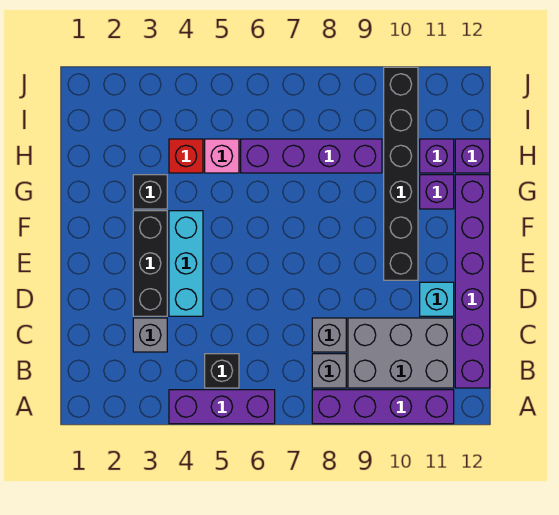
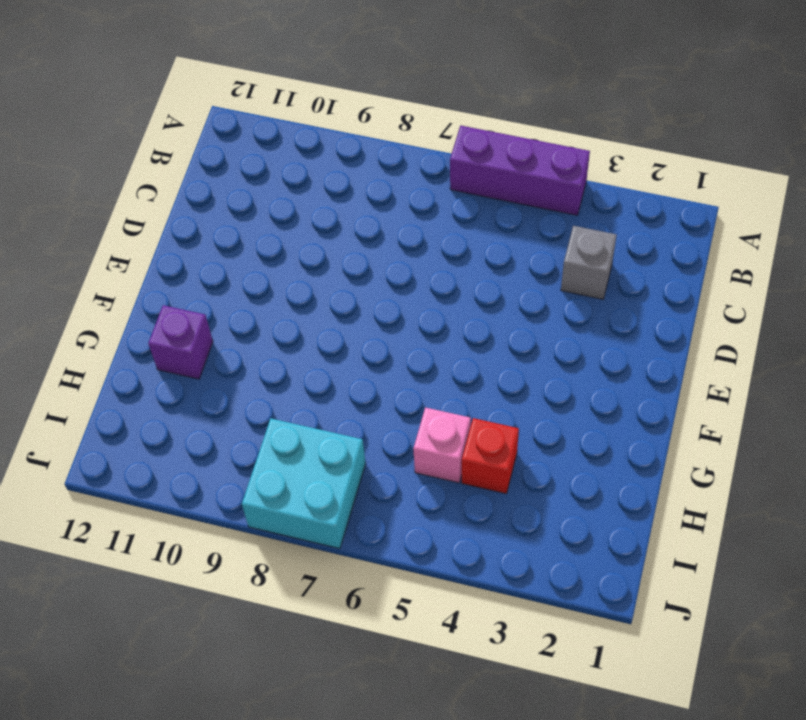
cyan brick I7:J8 level 1 -> none
none -> purple brick A8:A11 level 1
none -> black brick B5 level 1
none -> grey brick B8 level 1

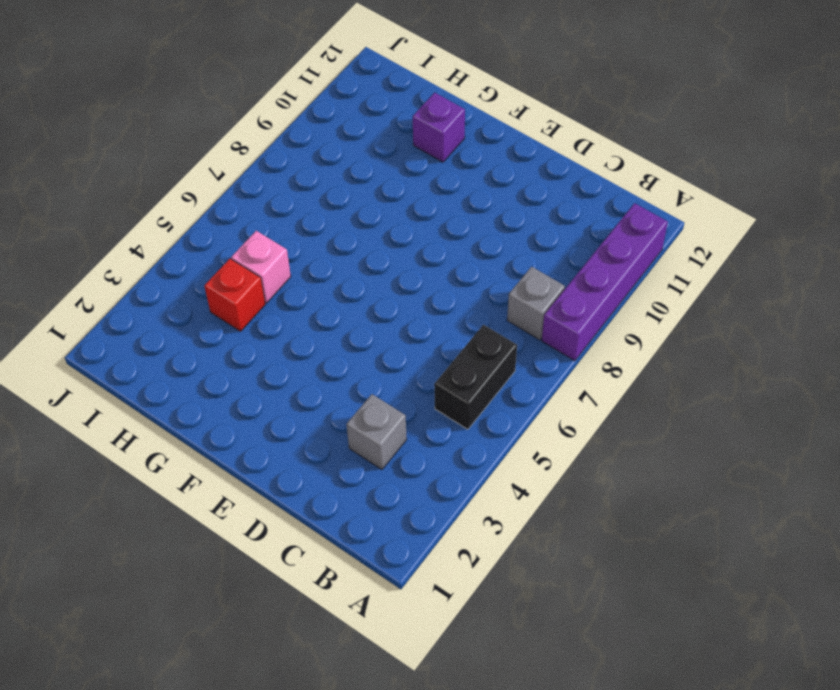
black brick B5:B6 level 1 -> black brick B5 level 1
none -> purple brick A4:A6 level 1
none -> grey brick B9:C11 level 1
none -> purple brick B12:G12 level 1

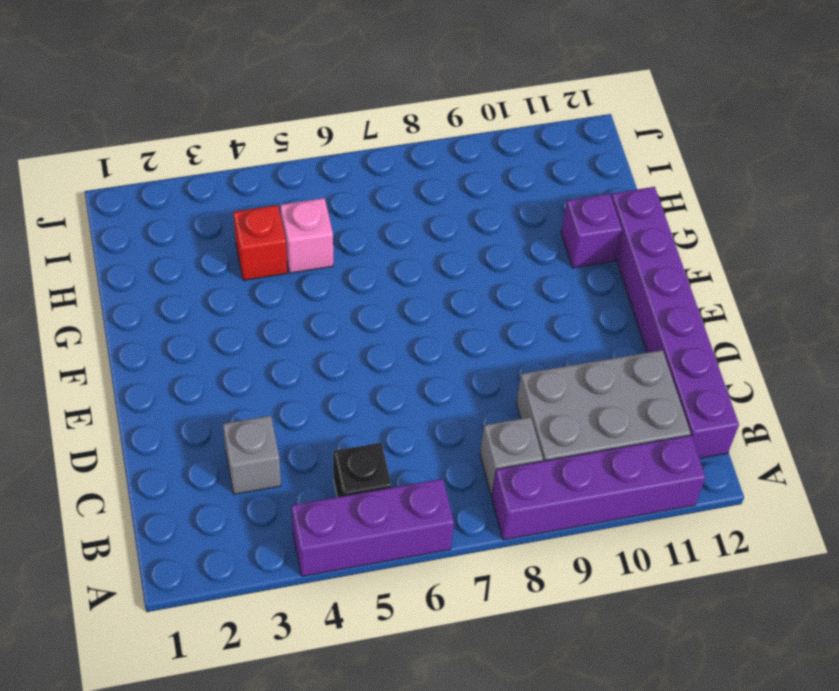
none -> grey brick C8 level 1
none -> black brick D3:F3 level 1
none -> cyan brick D4:F4 level 1

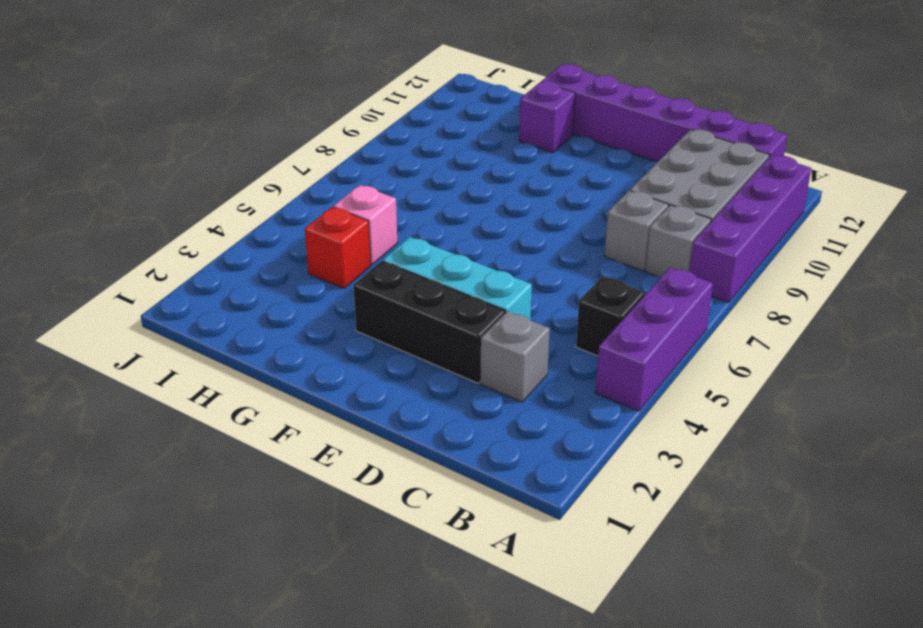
none -> cyan brick D11 level 1
none -> black brick E10:J10 level 1
none -> black brick G3 level 1

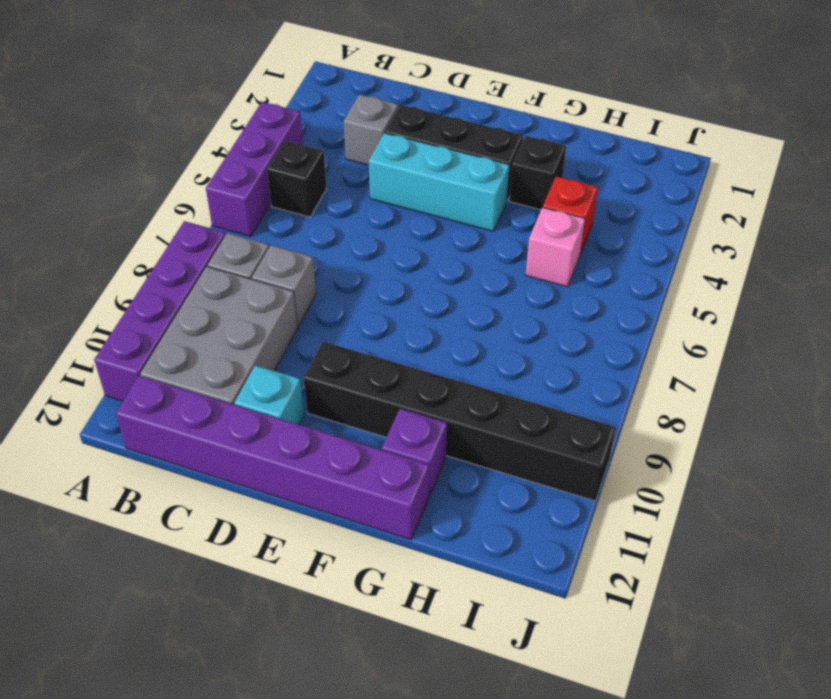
none -> purple brick H6:H9 level 1
none -> purple brick H11 level 1
none -> purple brick H12 level 1

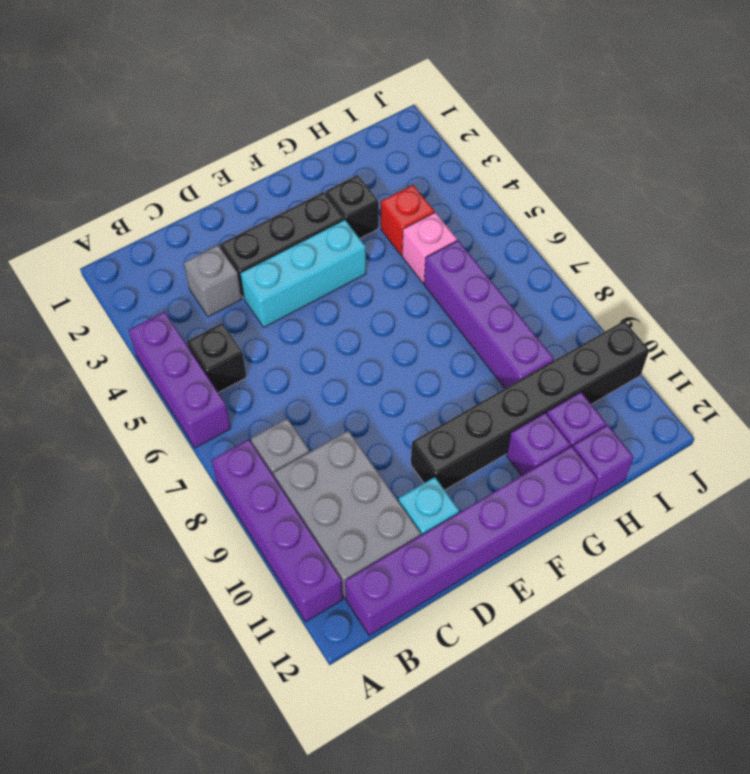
none -> grey brick C8 level 1

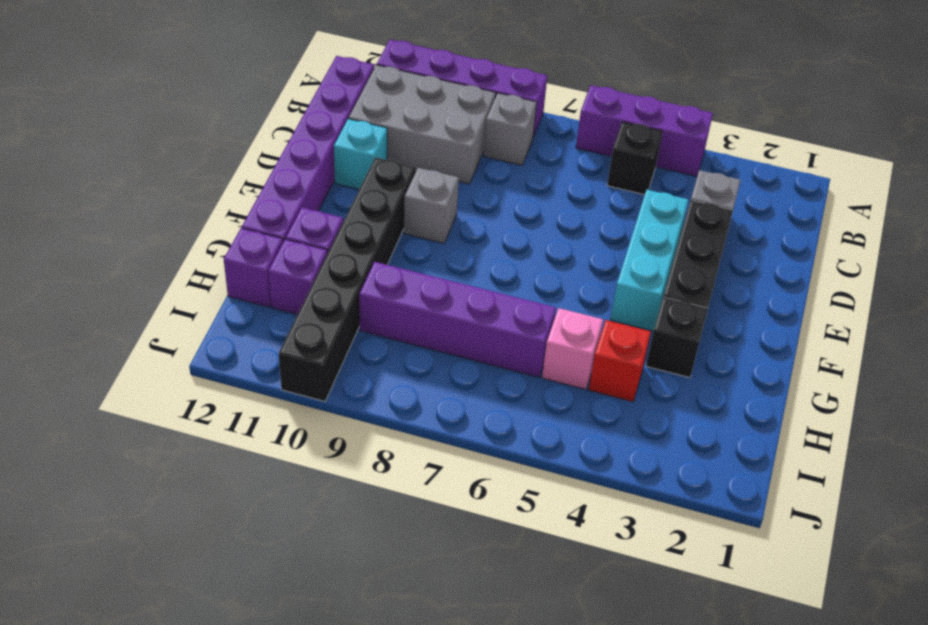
grey brick E9 level 1 -> grey brick C8 level 1

